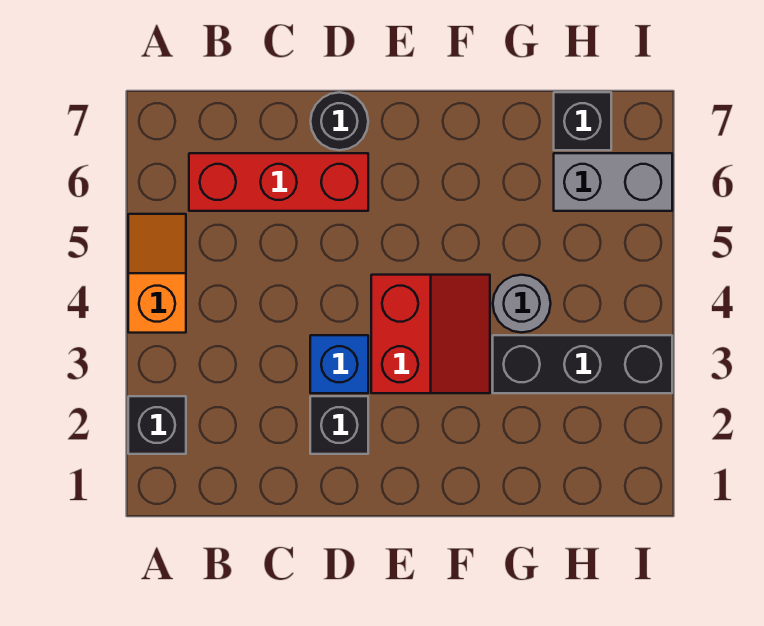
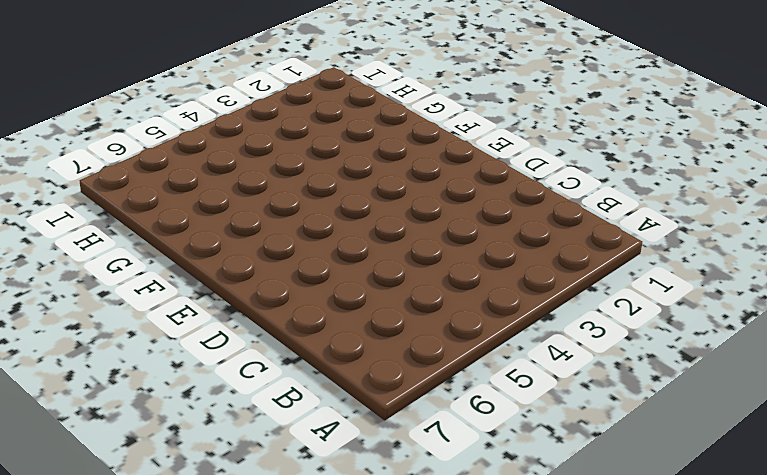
none -> black brick A2 level 1
none -> orange slope A4:A5 level 1 top 4

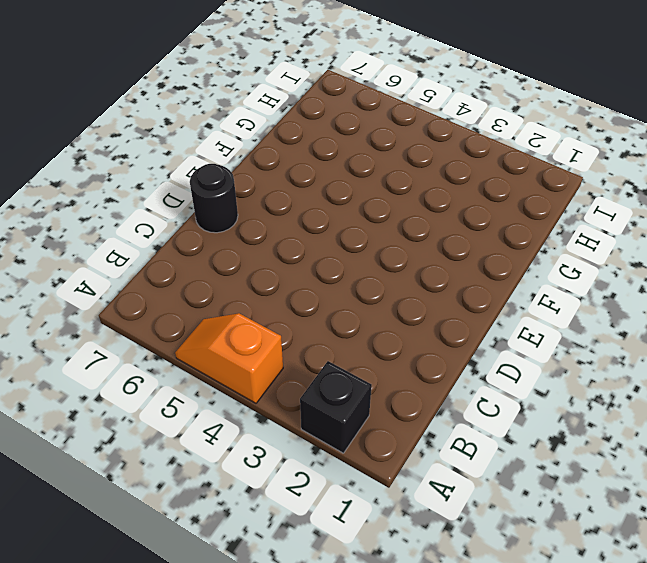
none -> red brick B6:D6 level 1
none -> black brick D2 level 1

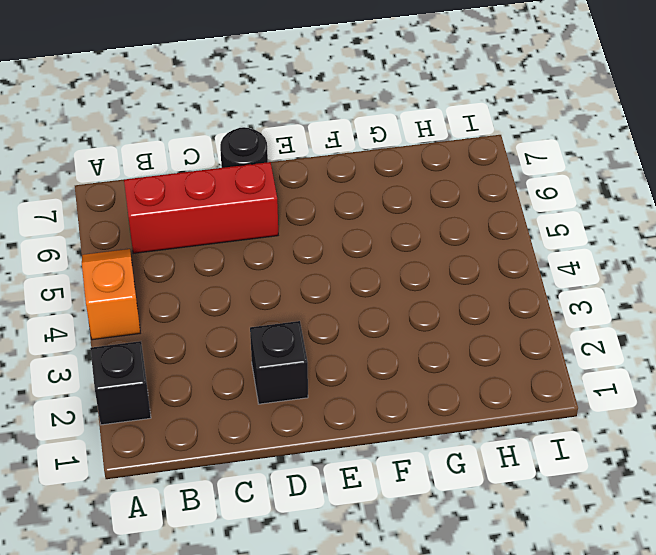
none -> blue brick D3 level 1
none -> red slope E3:F4 level 1 top E

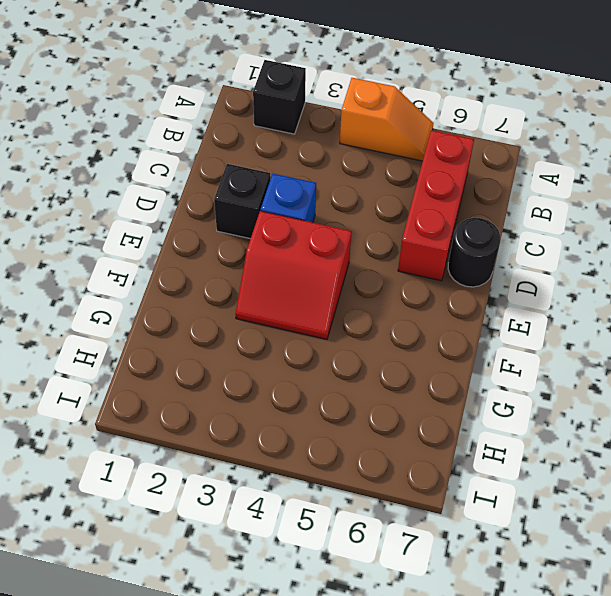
none -> black brick G3:I3 level 1
none -> grey round brick G4 level 1

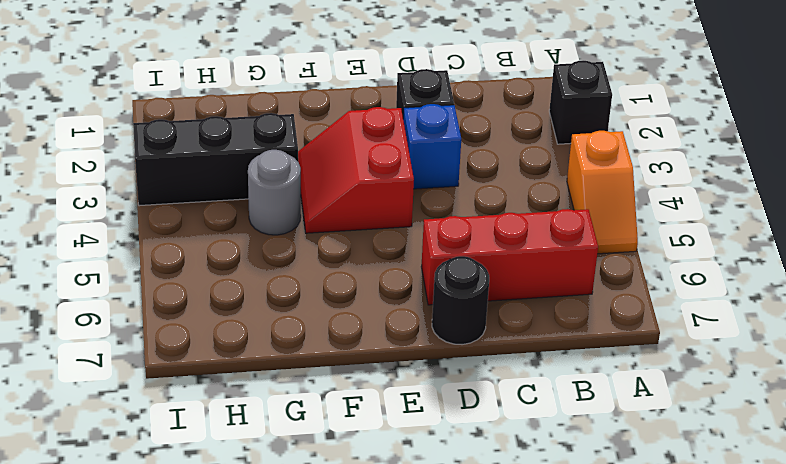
none -> grey brick H6:I6 level 1
none -> black brick H7 level 1

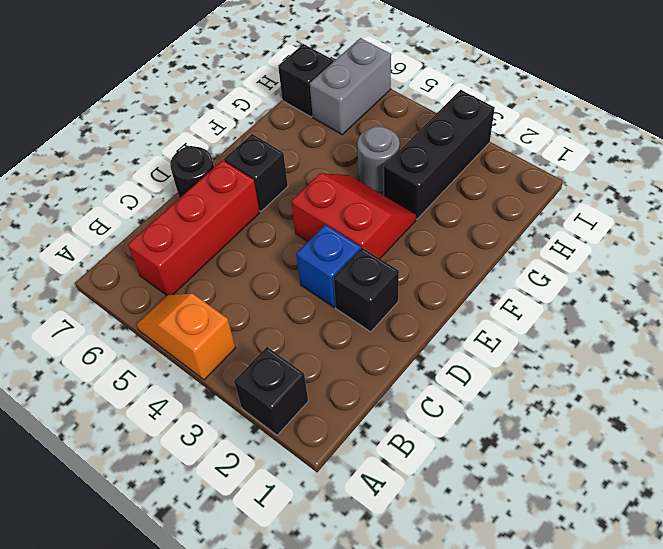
black brick E6 level 1 -> none

